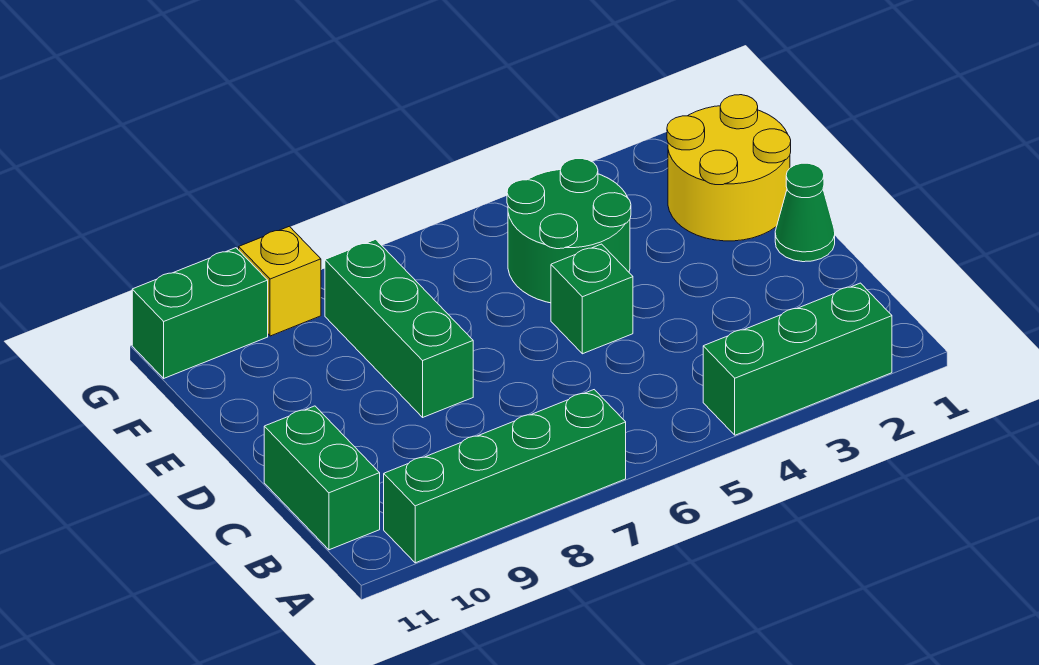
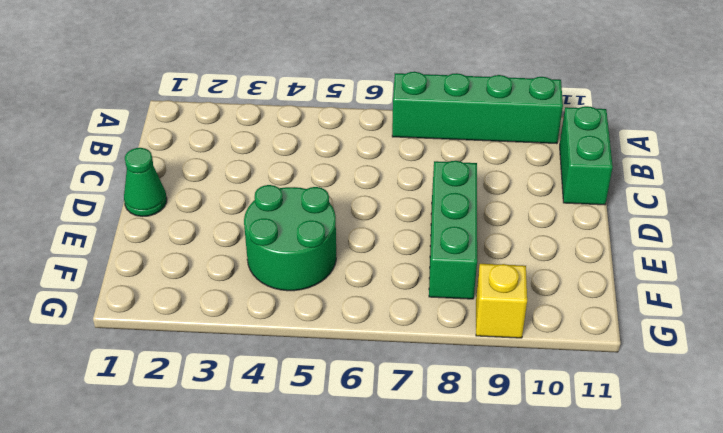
none -> green brick A2:A4 level 1
none -> green brick D5 level 1

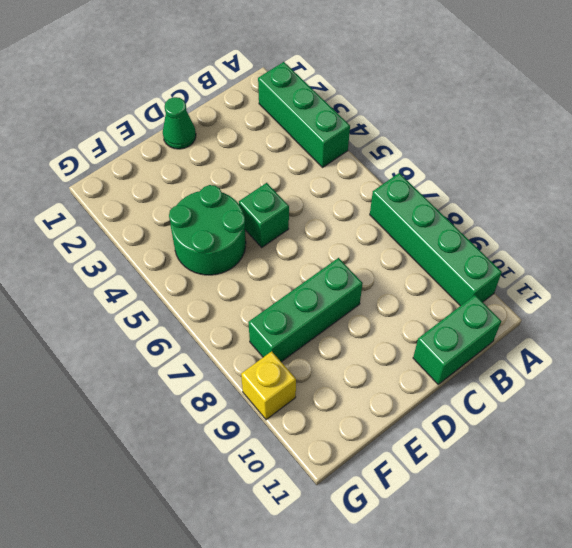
none -> yellow round brick E1:F2 level 1
none -> green brick G10:G11 level 1

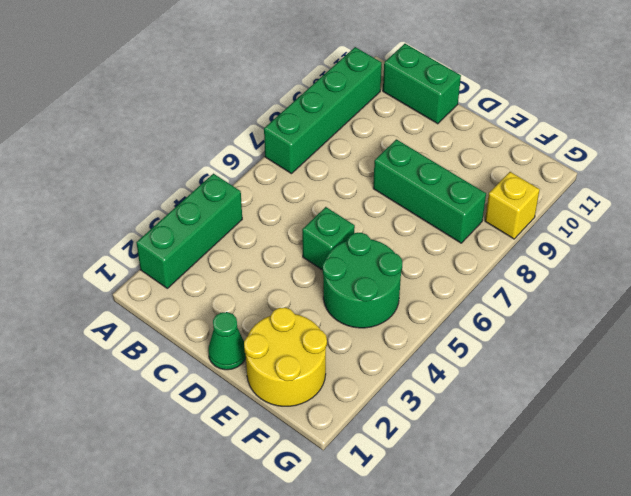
none -> green brick G10:G11 level 1

